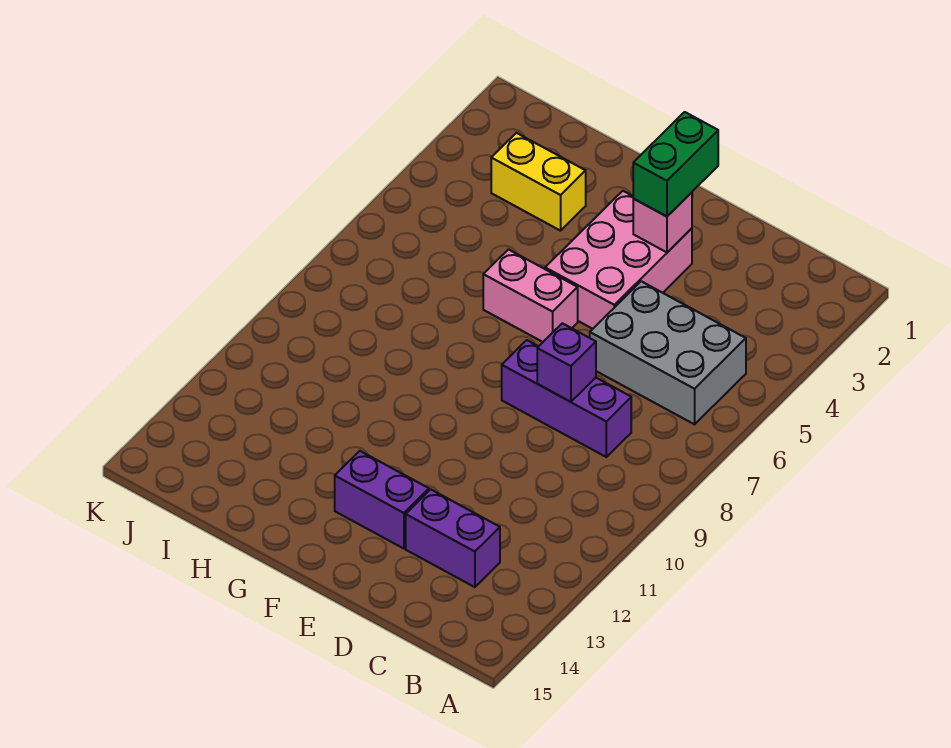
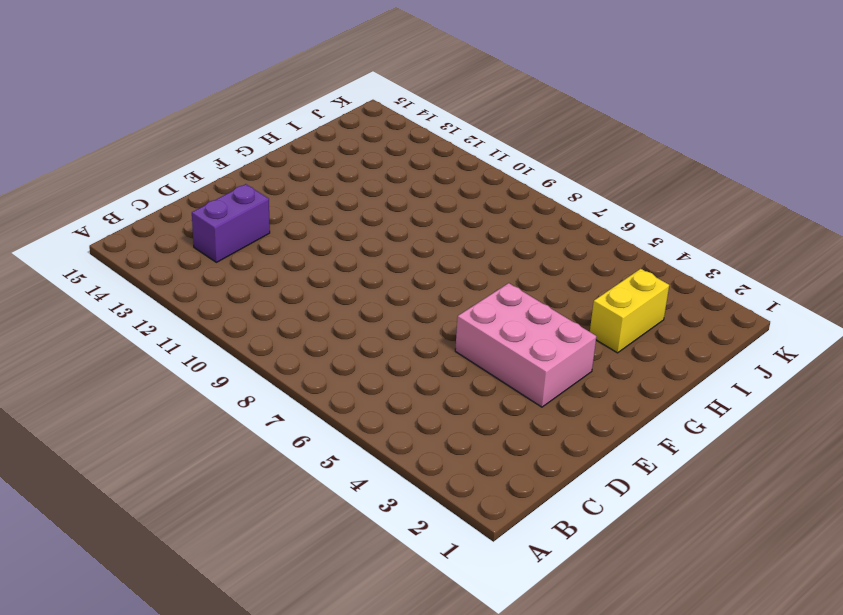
none -> grey brick B5:D6 level 1
none -> purple brick C8:E8 level 1

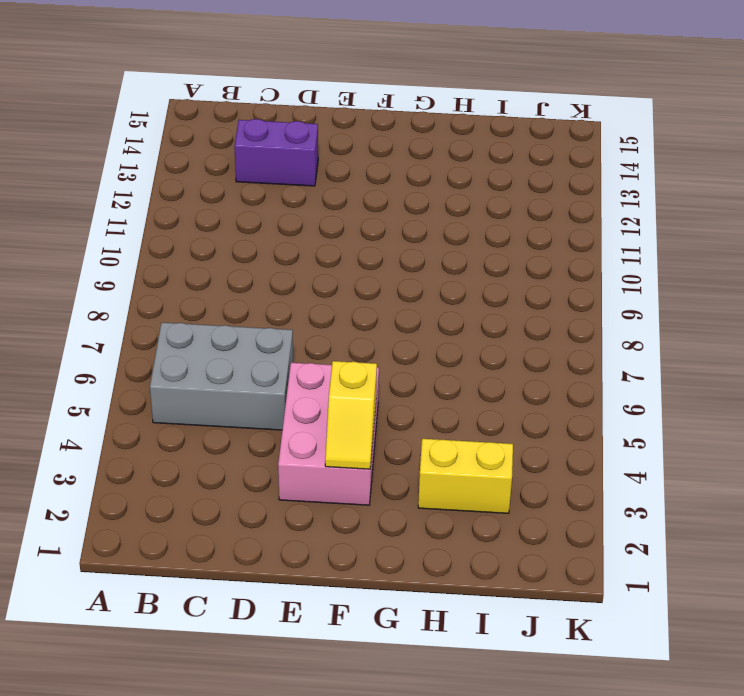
yellow slope F3:F4 level 2 top 4 -> none
none -> purple brick C8:E8 level 1
none -> purple brick E13:F13 level 1

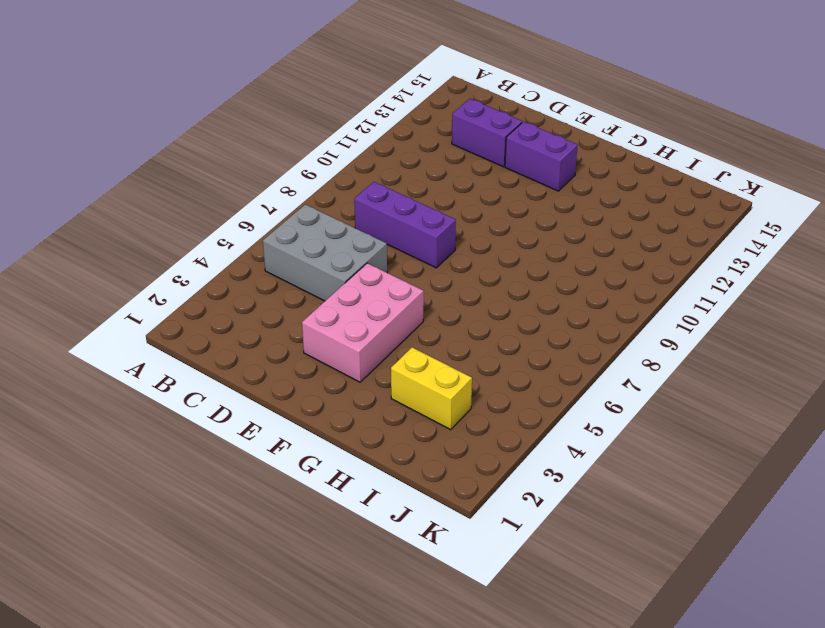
none -> pink brick F6:G6 level 1
none -> purple brick D8 level 2

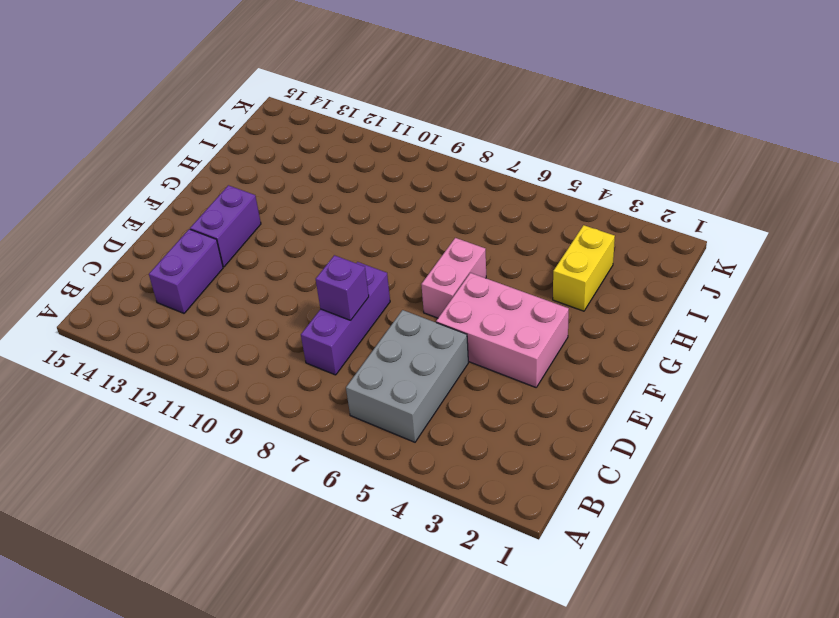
none -> pink brick E3 level 2
none -> green brick E2:E3 level 3

